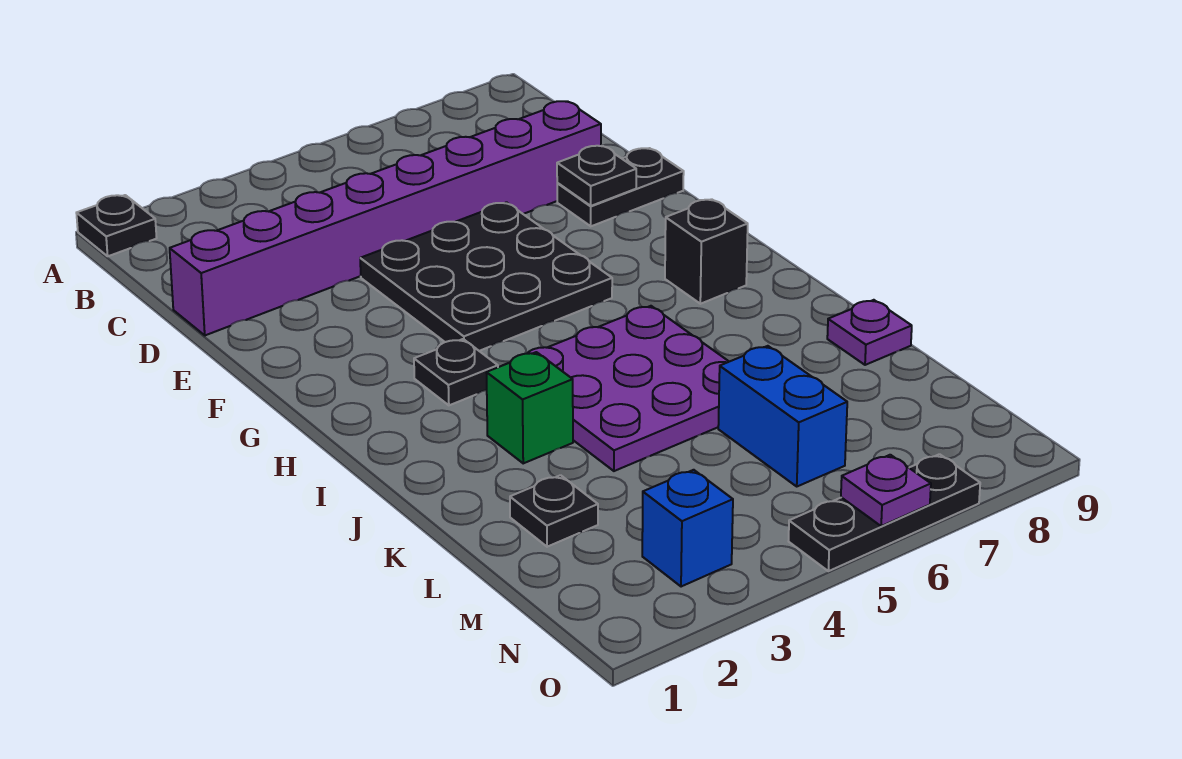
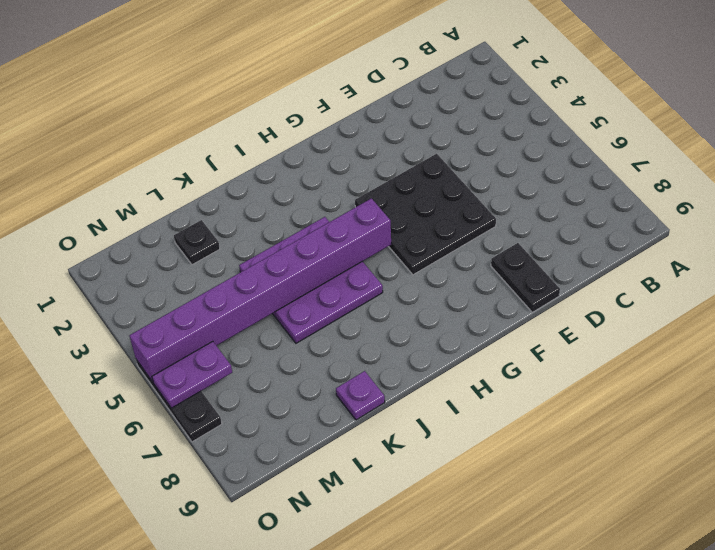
purple brick H5:O5 level 2 -> purple brick D1:D8 level 1
purple plate N6:O6 level 2 -> purple plate O6 level 2
none -> black plate A1 level 1
none -> black plate H3 level 1
none -> black brick H8 level 1

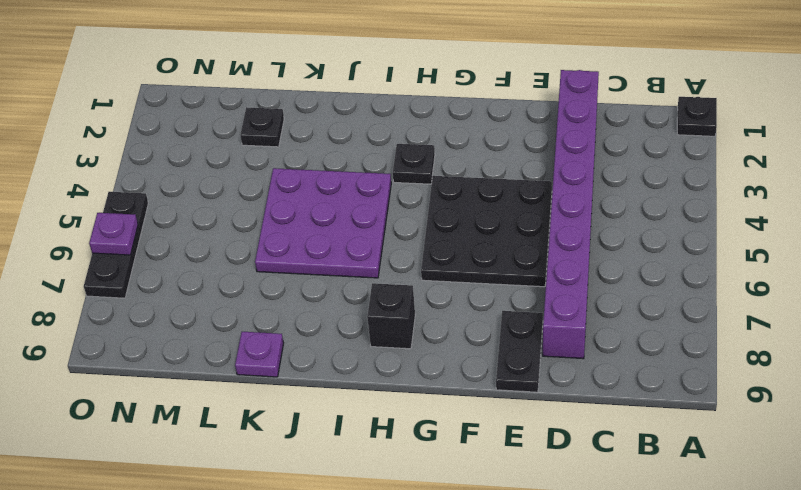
none -> green brick J3 level 1
none -> blue brick L6:M6 level 1
none -> blue brick N3 level 1

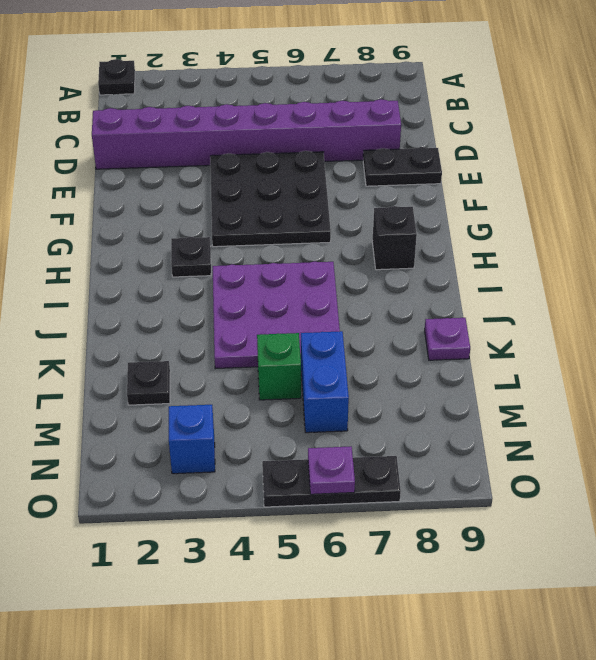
green brick L5 level 1 -> green brick J3 level 1
none -> black plate E8 level 2

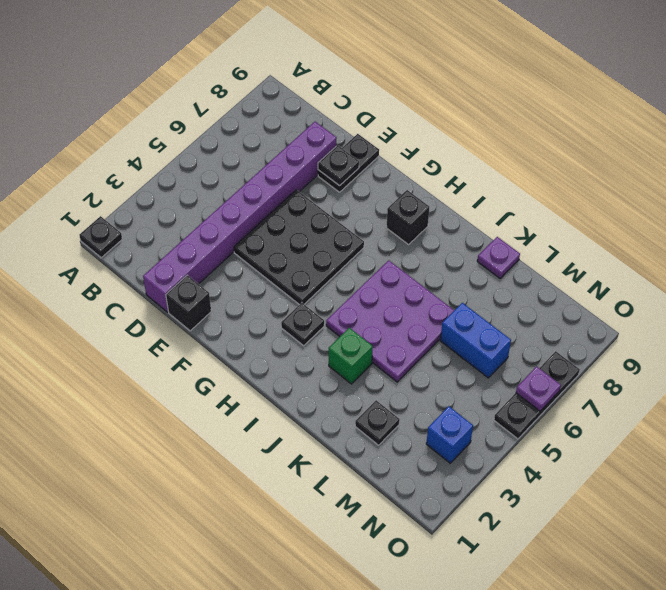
black brick E1 level 1 -> none

